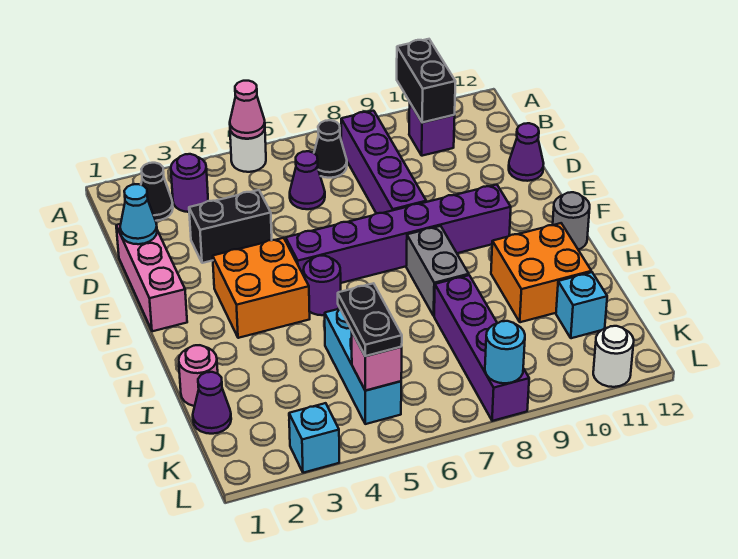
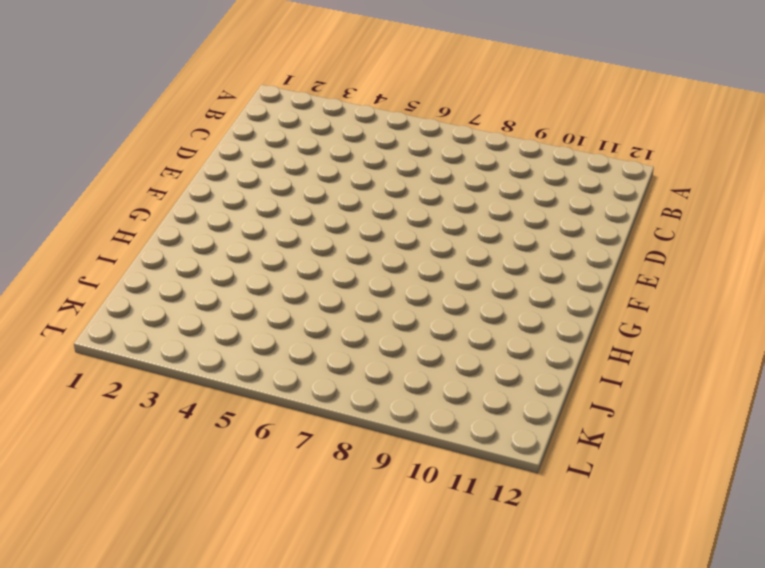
none -> white round brick A5 level 1
none -> black cone B2 level 1
none -> purple round brick B3 level 1

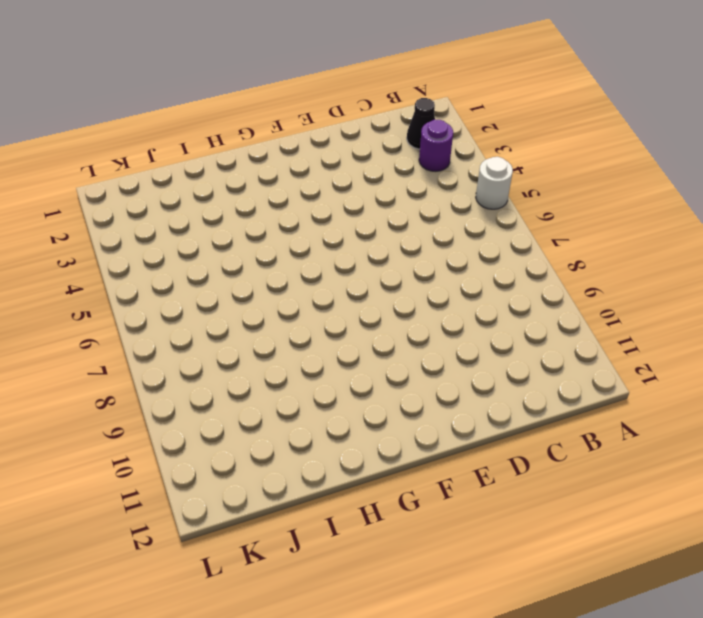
none -> black cone B7 level 1
none -> purple brick B8:E8 level 1
none -> purple brick B10 level 1

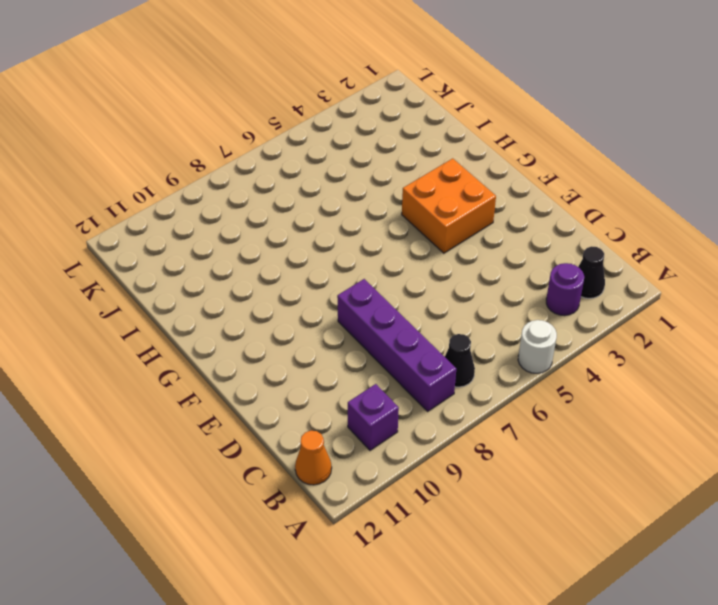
orange cone B12 level 1 -> none
none -> purple cone C6 level 1
none -> pink brick D1:F1 level 1
none -> black brick D3:D4 level 1

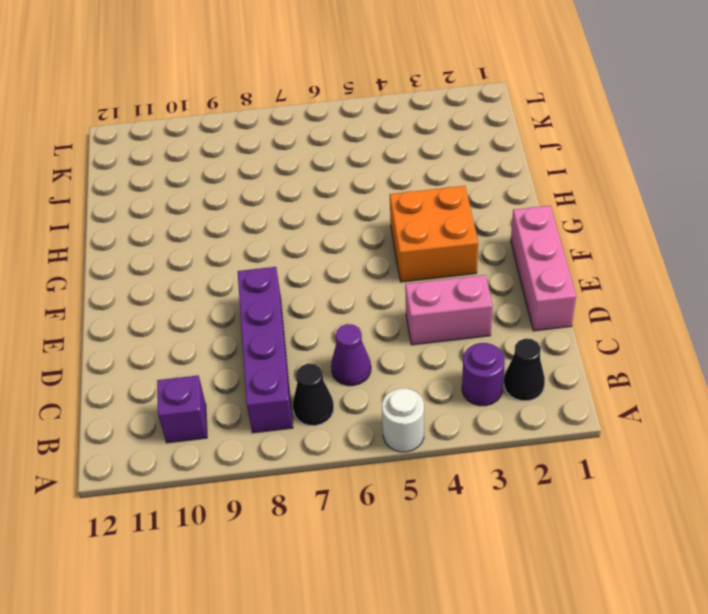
pink brick D3:D4 level 1 -> black brick D3:D4 level 1
none -> purple cone D12 level 1
none -> purple brick F5:F10 level 1
none -> purple round brick G5 level 1

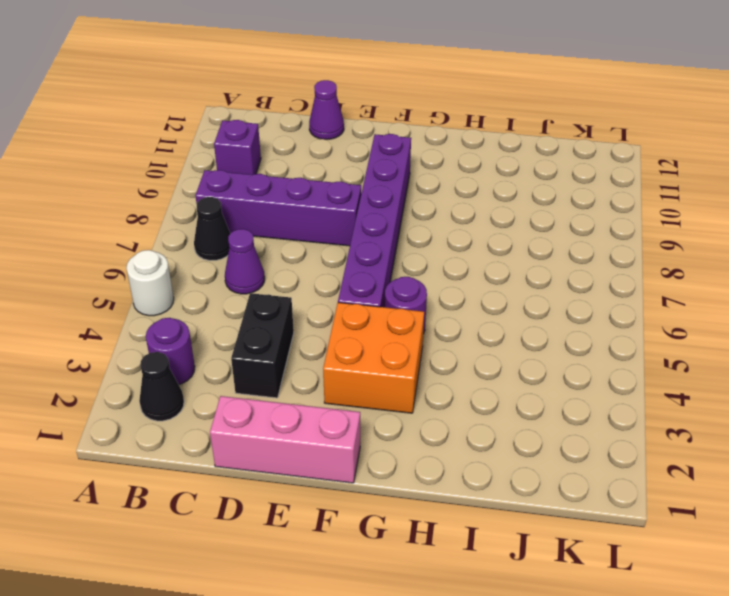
none -> grey brick G8:H8 level 1
none -> grey round brick G12 level 1
none -> orange brick H10:I11 level 1

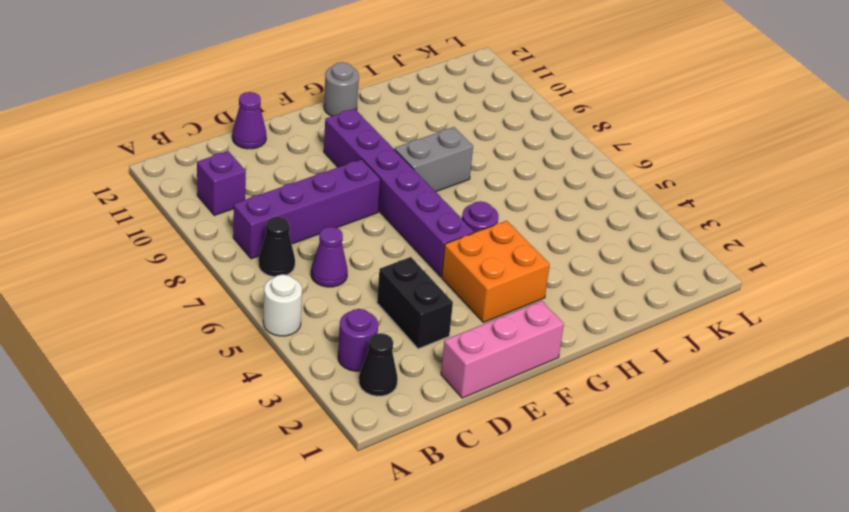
none -> orange brick H10:I11 level 1
none -> pink round brick I1 level 1
none -> cyan brick I5:K5 level 1

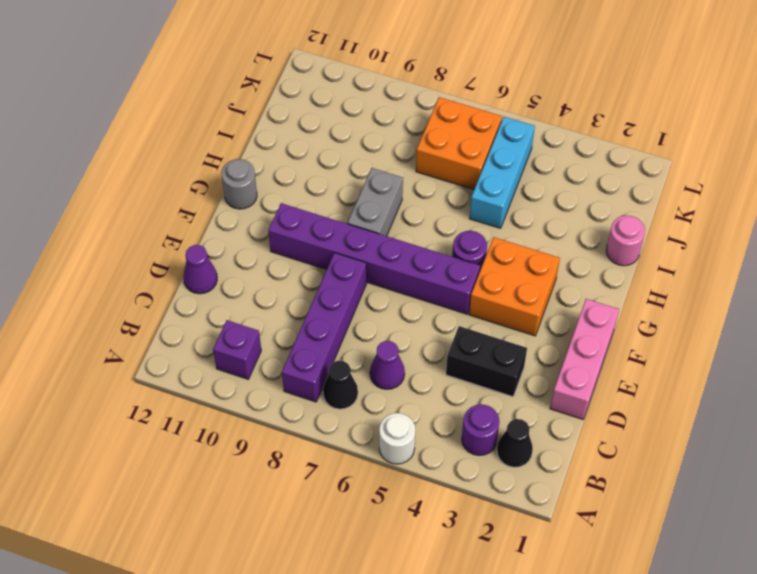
orange brick J6:K7 level 1 -> orange brick H10:I11 level 1
none -> purple brick I8:L8 level 1
none -> purple cone J1 level 1
none -> cyan brick J11 level 1

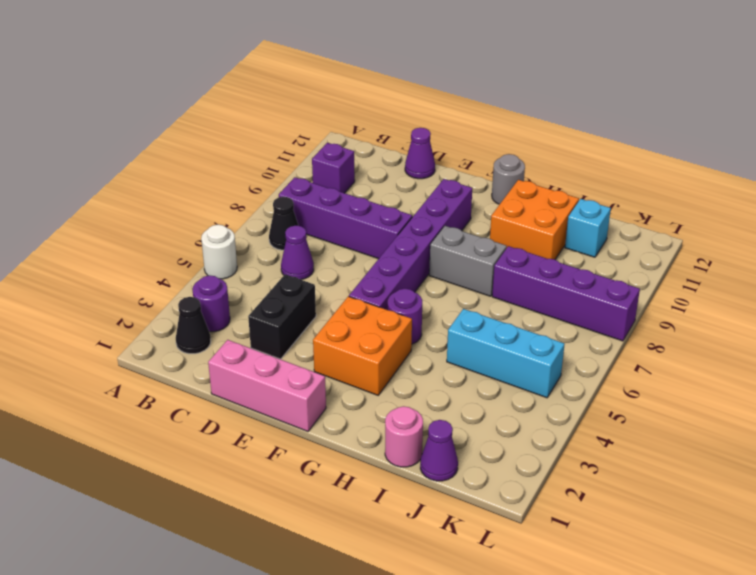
none -> cyan brick L3 level 1
none -> white round brick L11 level 1
none -> pink cone A5 level 2

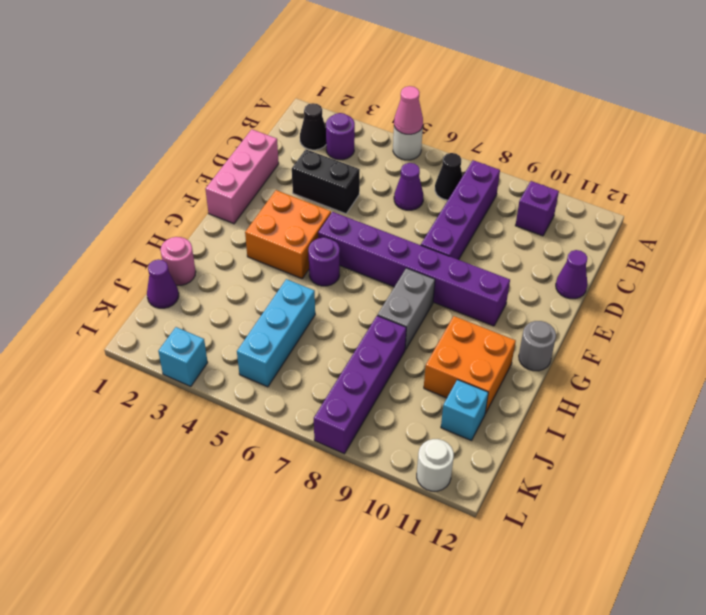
none -> black brick A10:B10 level 2
none -> cyan cone D1 level 2
none -> pink brick K5 level 2

